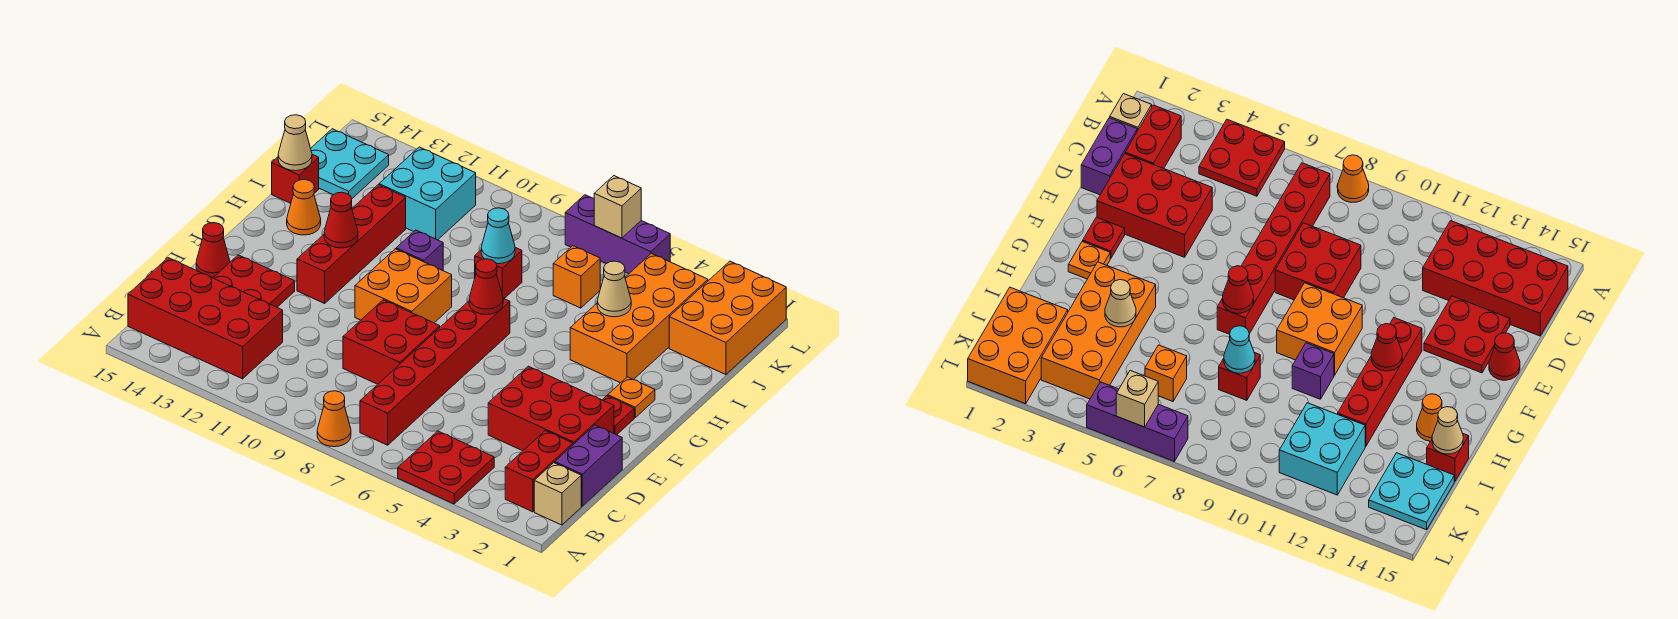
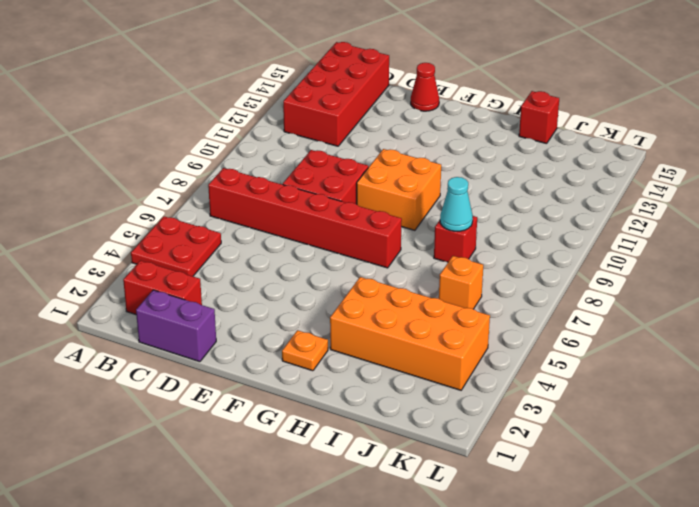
none -> orange cone A8 level 1
none -> tan brick B1 level 1
none -> red brick D2:E4 level 1
none -> red plate D13:E14 level 1

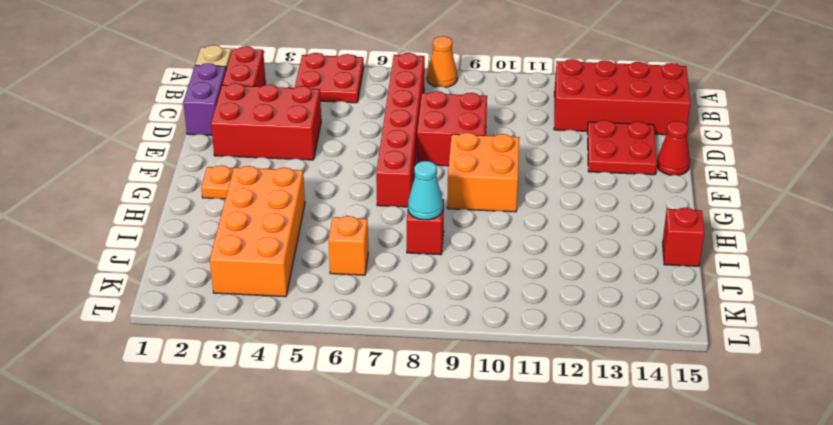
none -> red plate F2 level 1
none -> red brick F12:I12 level 1
none -> purple brick H10 level 1
none -> orange cone H14 level 1

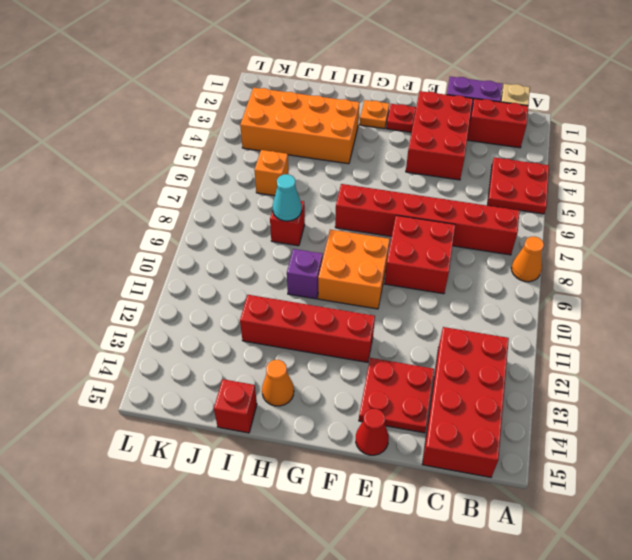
none -> orange brick J1:L2 level 1
none -> cyan brick J11:K12 level 1
none -> cyan plate J14:K15 level 1
none -> purple brick L5:L7 level 1

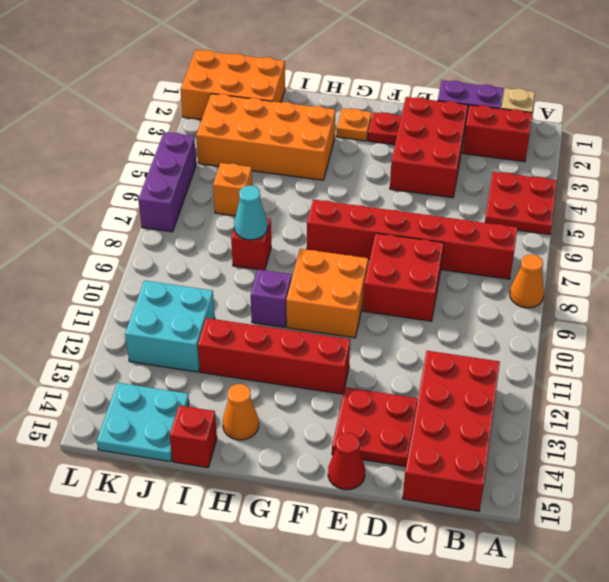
none -> red cone G7 level 2
none -> red cone G12 level 2
none -> tan cone I4 level 2
none -> tan cone I15 level 2

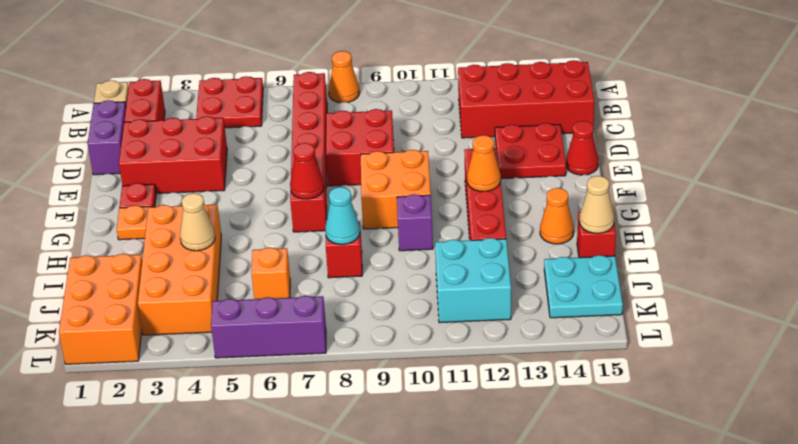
orange cone G12 level 2 -> red cone G12 level 2
none -> tan brick L6 level 2

